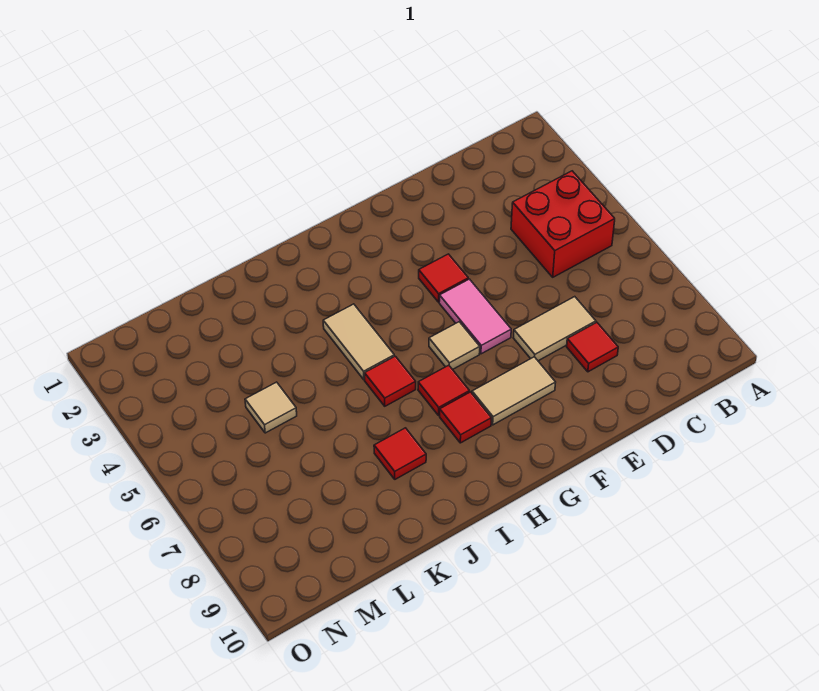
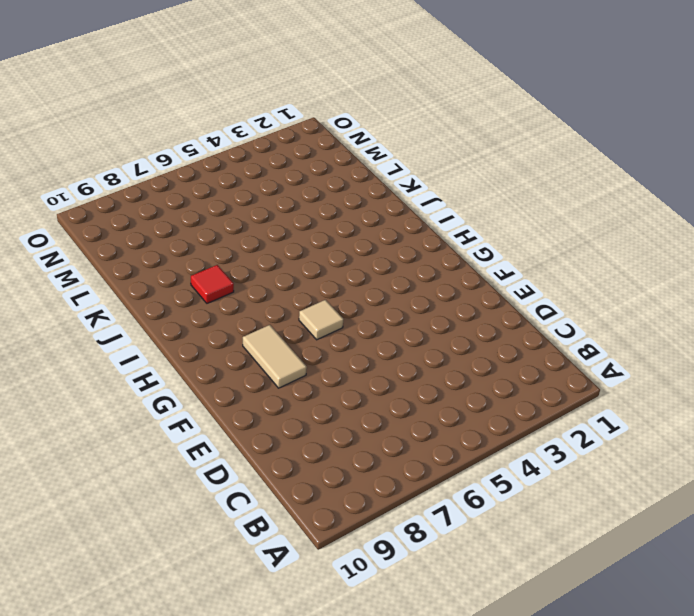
none -> red brick B4:C5 level 1
none -> tan tile D7:E7 level 1
none -> red tile D8 level 1

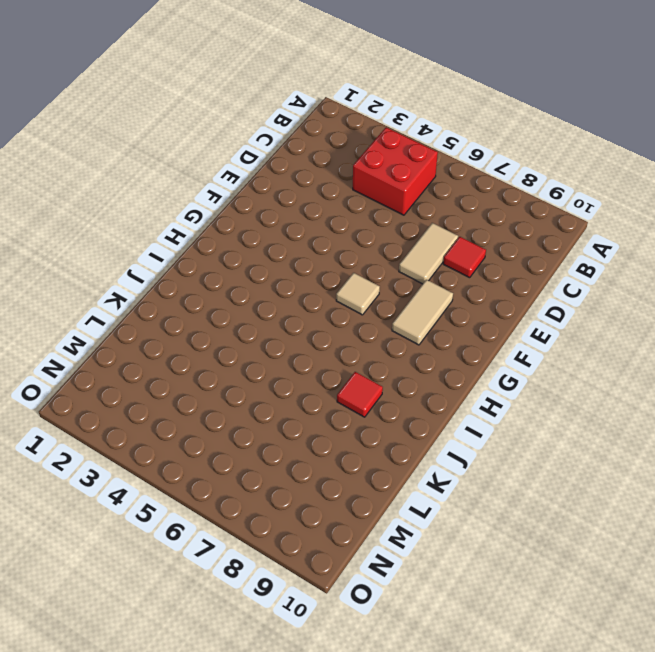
none -> red tile F4 level 1
none -> pink tile F5:F6 level 1
none -> red tile H7 level 1

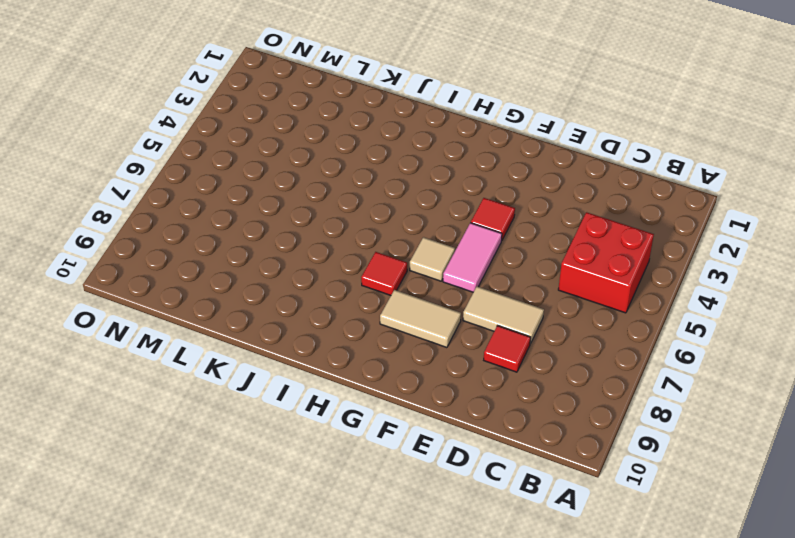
none -> red tile H8 level 1
none -> tan tile I4:I5 level 1
none -> red tile I6 level 1

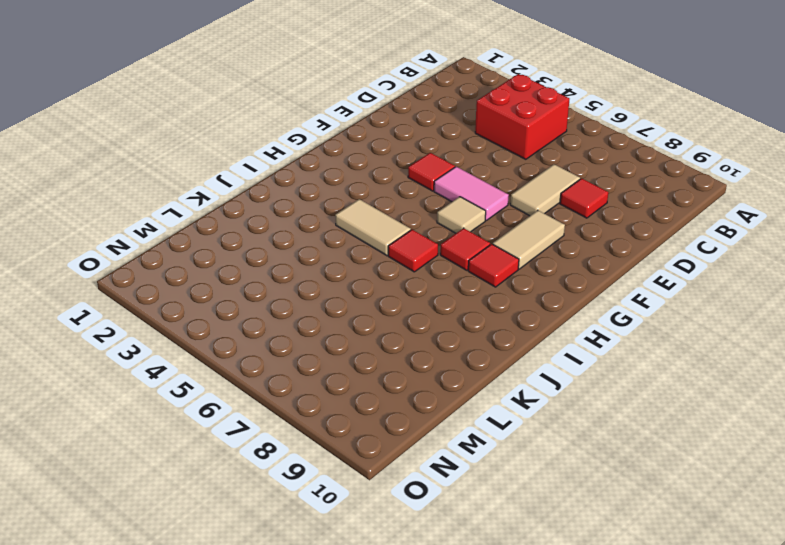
none -> red tile J8 level 1
none -> tan tile L5 level 1

